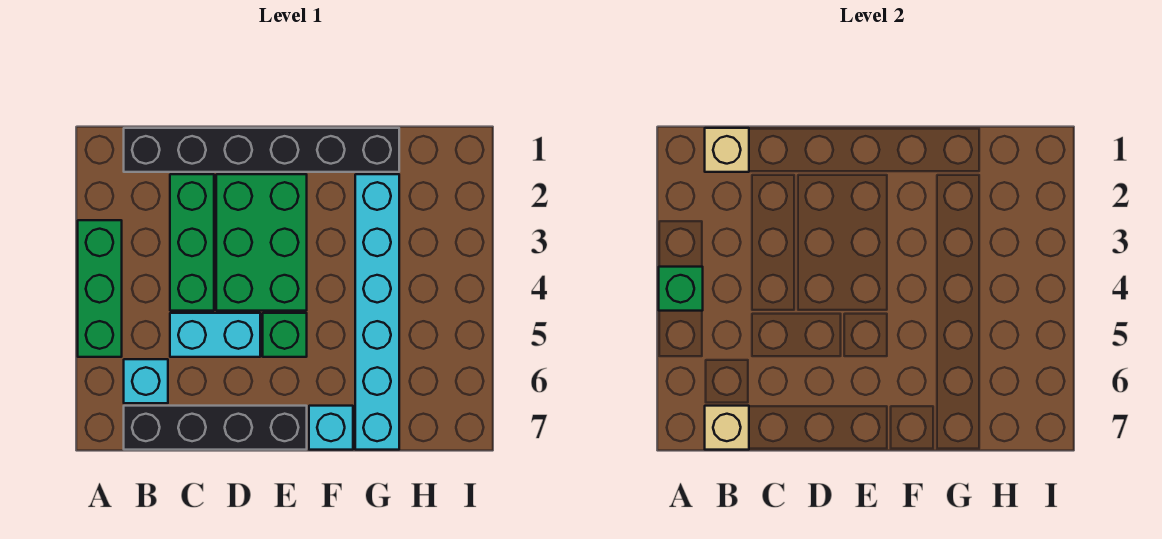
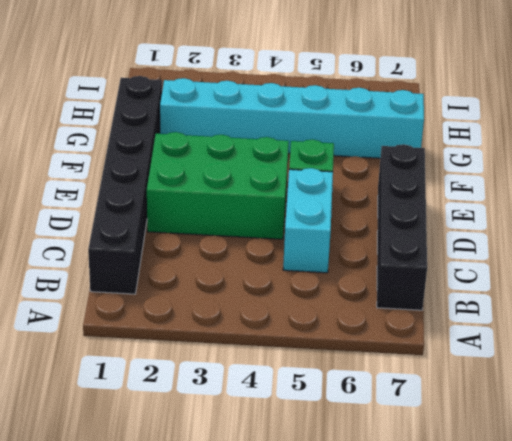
none -> green brick A3:A5 level 1
none -> cyan brick B6 level 1
none -> green brick C2:C4 level 1

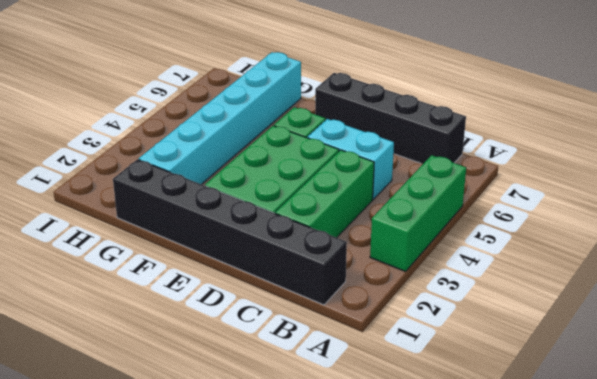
none -> cyan brick B6 level 1
none -> cyan brick F7 level 1
none -> green brick A4 level 2

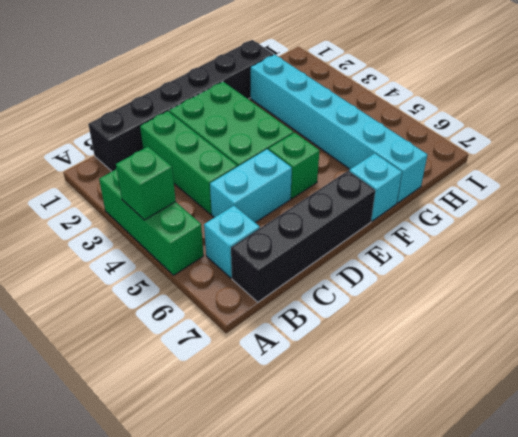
none -> tan brick B1 level 2
none -> tan brick B7 level 2

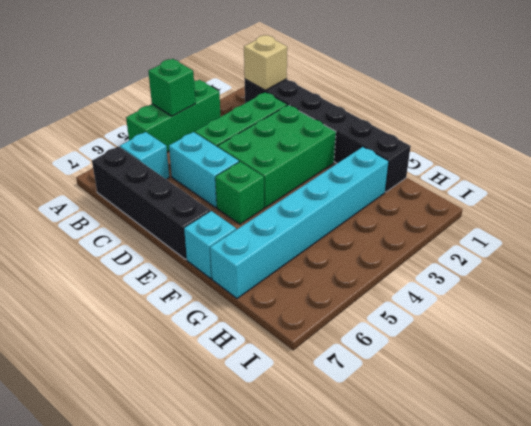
none -> tan brick B7 level 2

